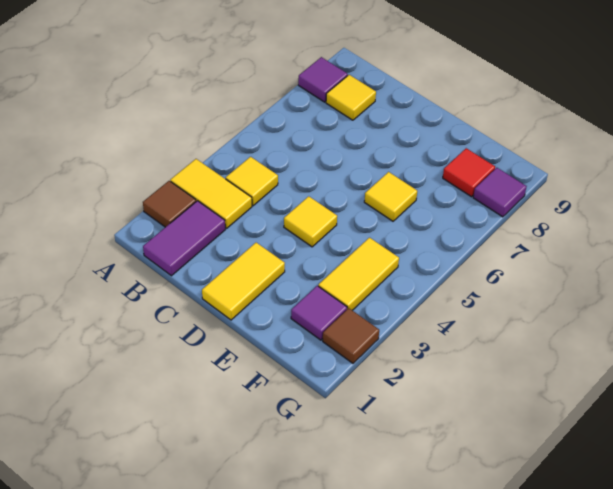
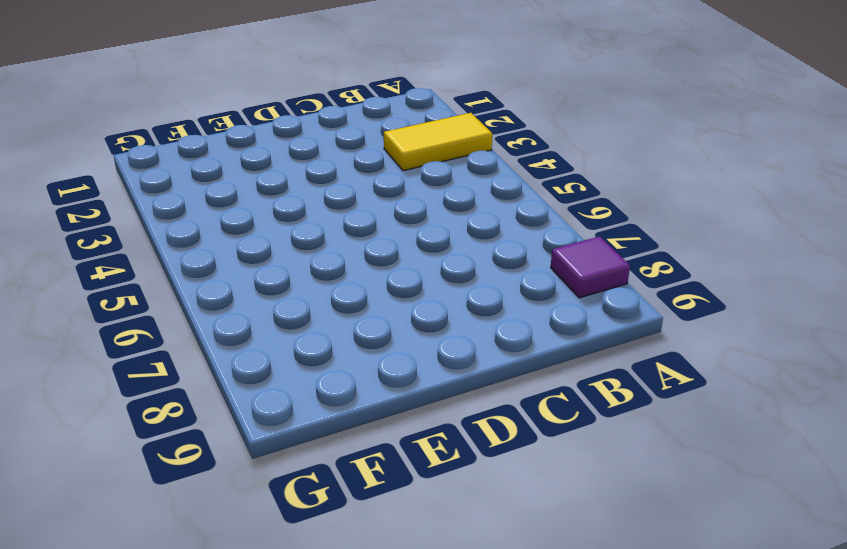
none -> brown tile A2 level 1
none -> purple tile B1:B2 level 1
none -> yellow tile B4 level 1

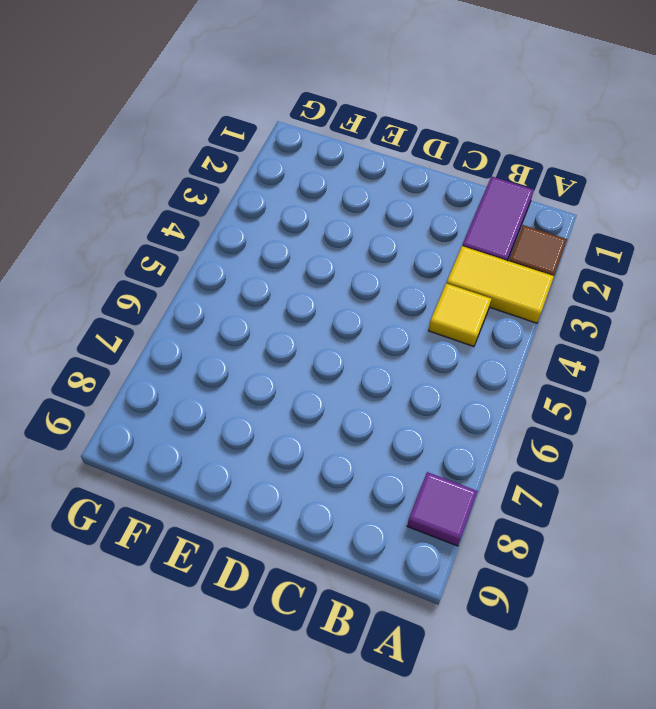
none -> yellow tile B8 level 1
none -> yellow tile D1:D2 level 1
none -> yellow tile D4 level 1

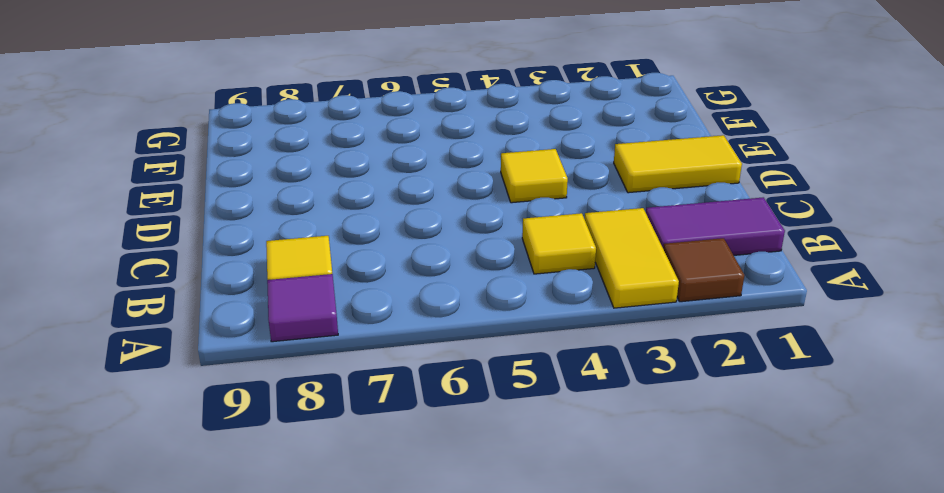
none -> yellow tile E6 level 1
none -> purple tile F2 level 1
none -> yellow tile F3:F4 level 1

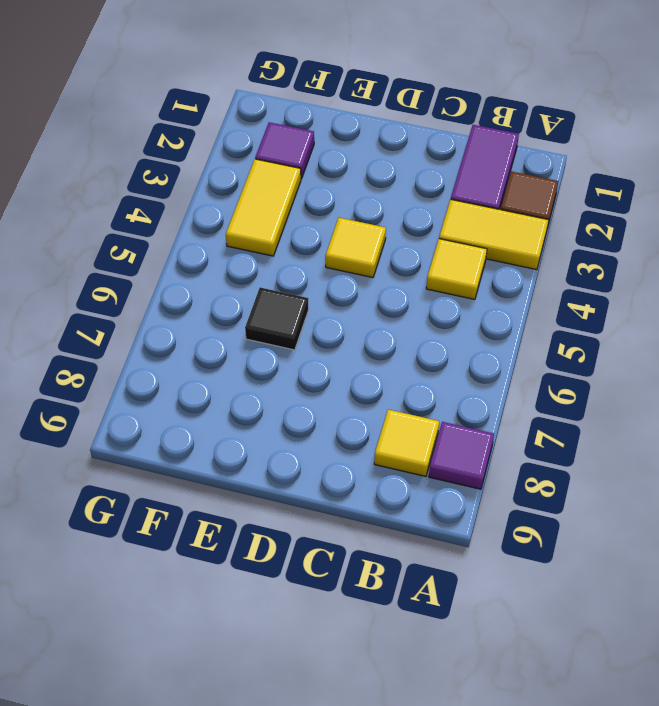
black tile E6 level 1 -> yellow tile E6 level 1
none -> yellow tile D1:D2 level 1
none -> red tile F8 level 1
none -> brown tile G2 level 1

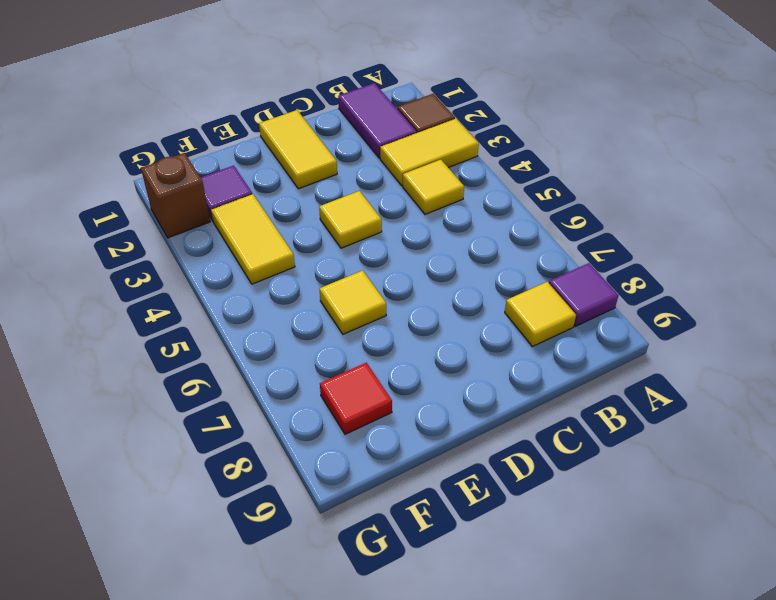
brown brick G2 level 1 -> brown tile G2 level 1
none -> purple tile G8 level 1

